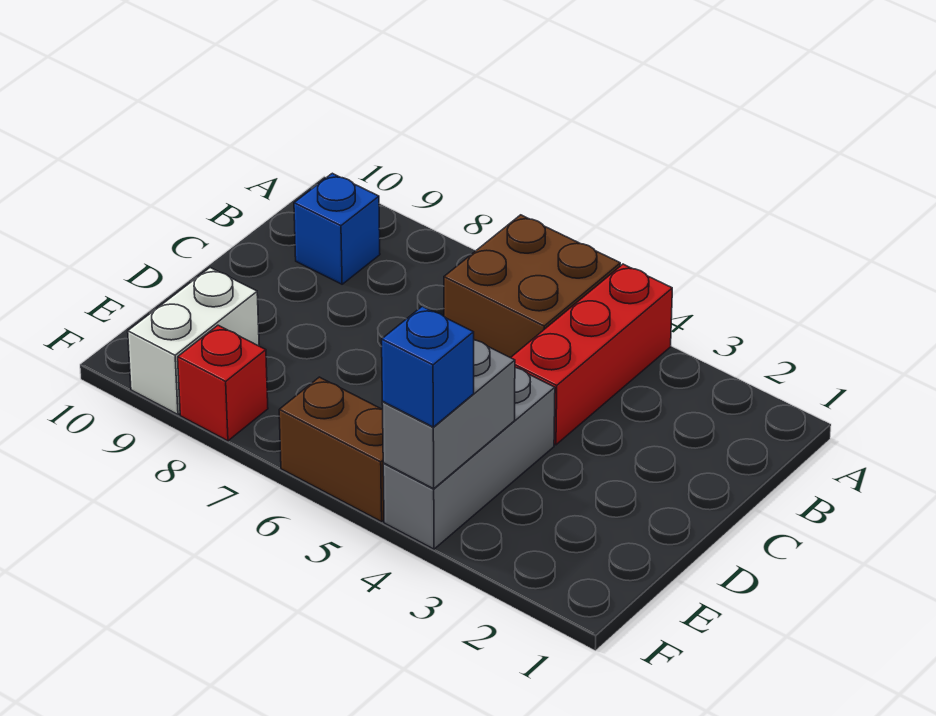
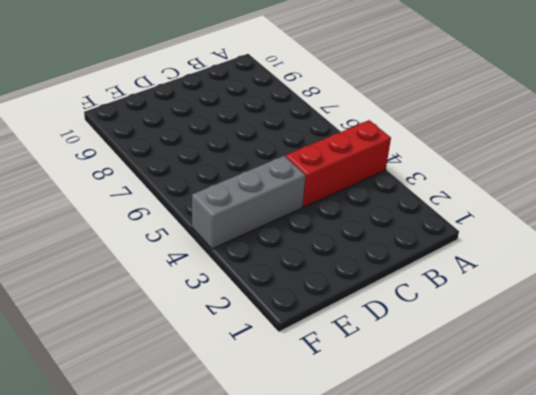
none -> brown brick A5:B6 level 1
none -> blue brick B9 level 1

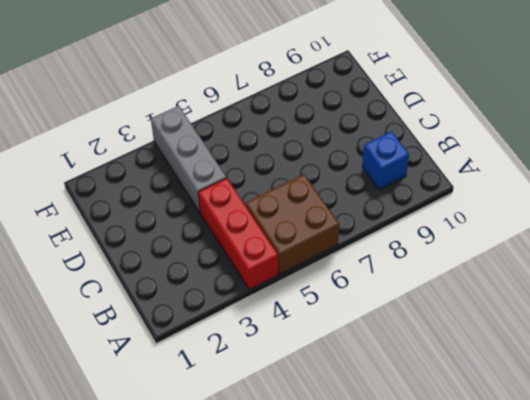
none -> white brick E9:F9 level 1
none -> brown brick F5:F6 level 1

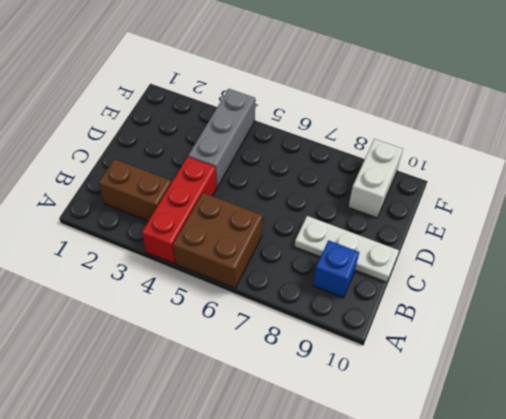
brown brick B2:B3 level 1 -> brown brick F5:F6 level 1
white plate C8:C10 level 1 -> none
none -> red brick F8 level 1
none -> grey brick E4:F4 level 2

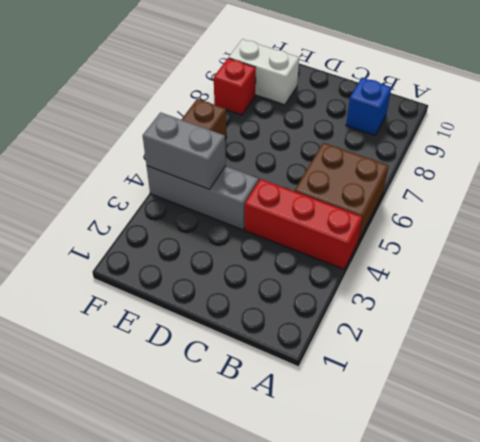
none -> blue brick F4 level 3

